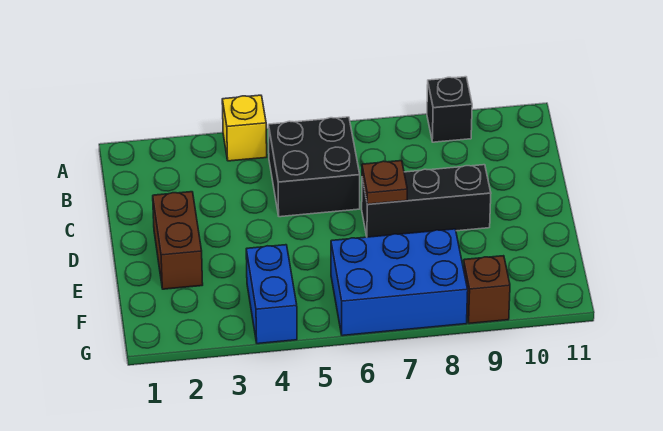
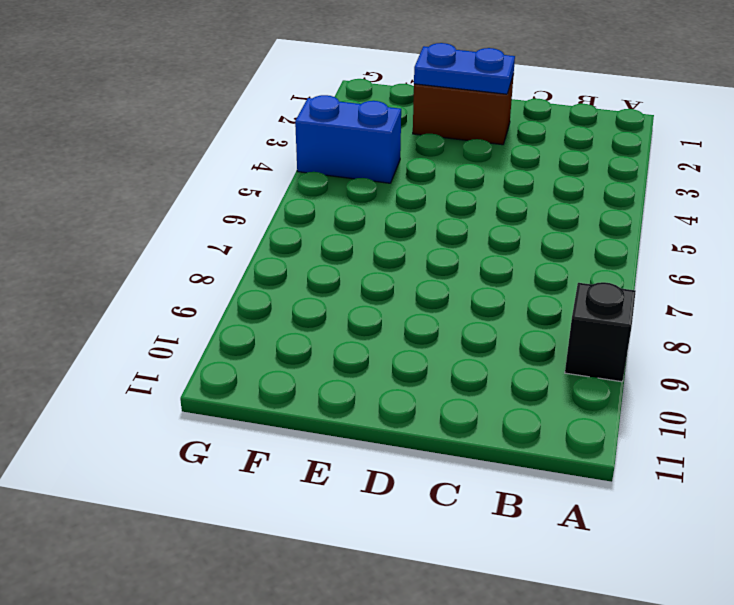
blue plate D2:E2 level 2 -> none
none -> yellow brick A4 level 1
none -> black brick B5:C6 level 1

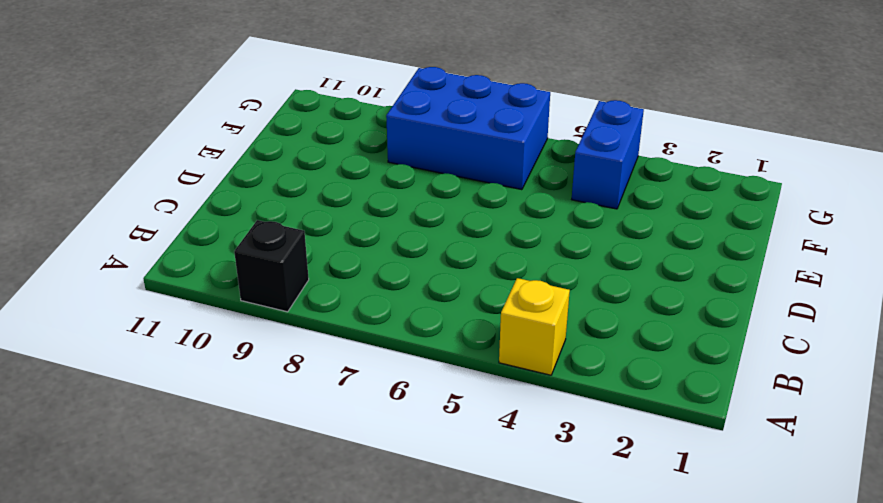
none -> black brick B5:C6 level 1
none -> brown brick D2:E2 level 1

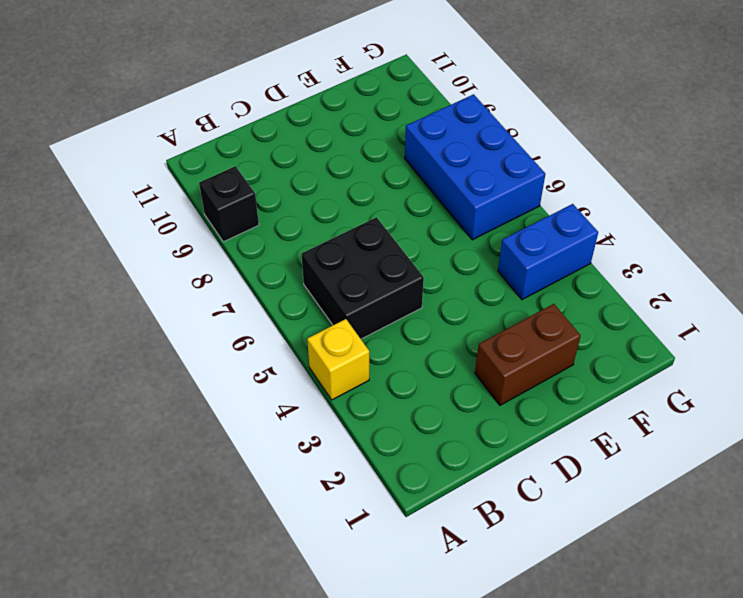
none -> black brick D7:D9 level 1
none -> brown brick G9 level 1

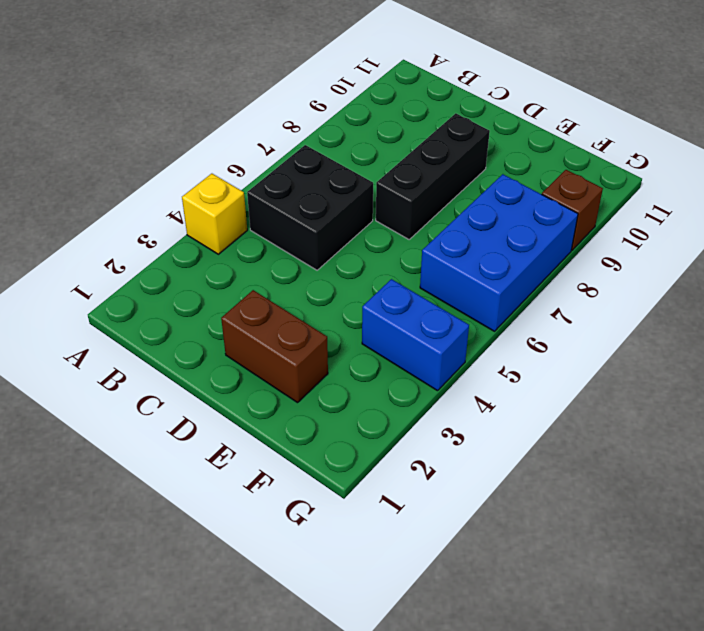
none -> black brick A9 level 1
none -> brown plate D7 level 2

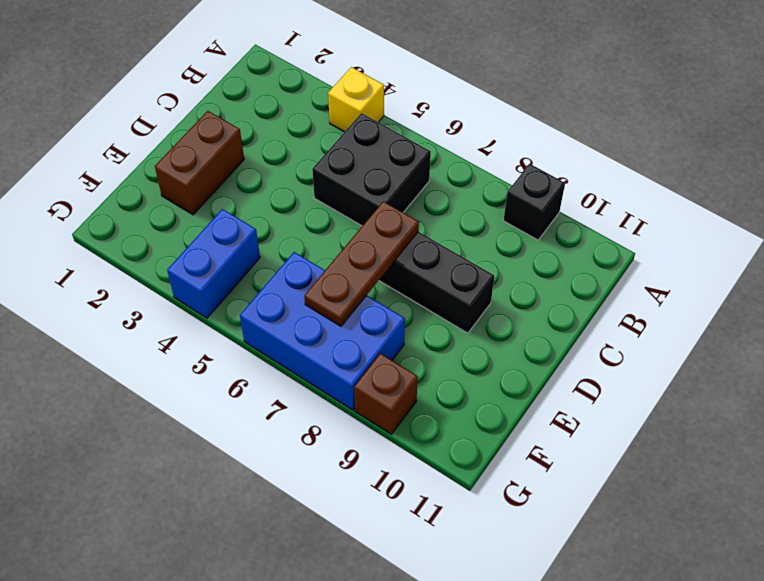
brown plate D7:F7 level 2 -> brown plate D7 level 2

